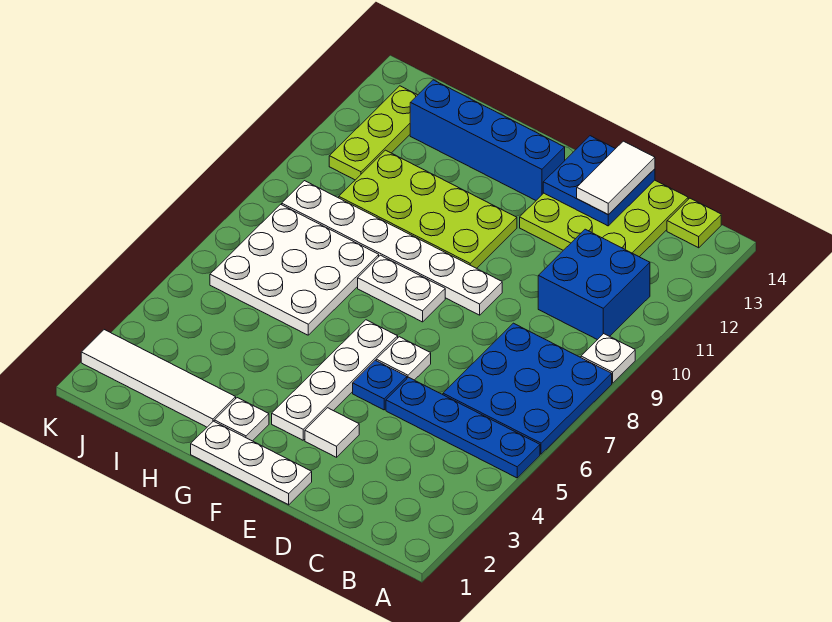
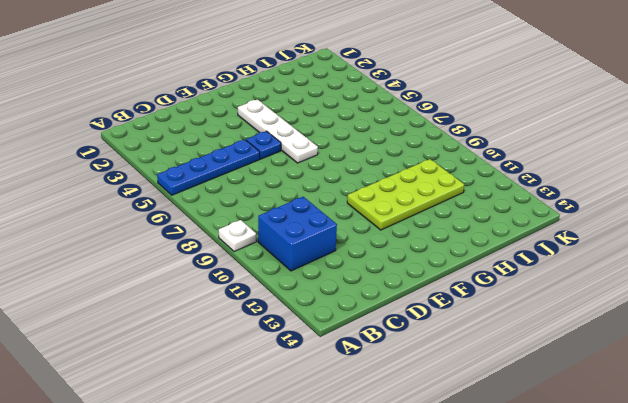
none -> blue plate A6:C8 level 1
none -> lime plate B14 level 1
none -> lime plate C12:E14 level 1

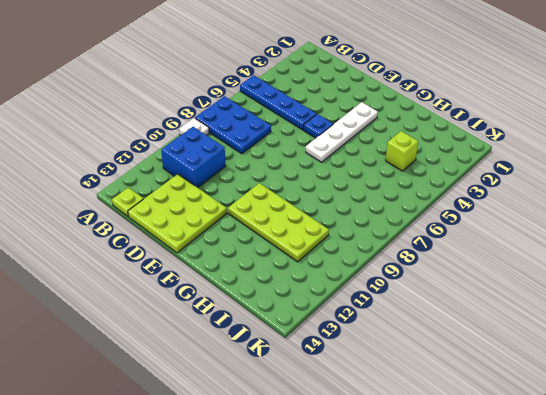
blue plate A7:C8 level 1 -> blue plate A6:C8 level 1
lime brick I4 level 1 -> none
none -> white plate E1:G1 level 1
none -> white tile E3 level 1
none -> white plate E6 level 1

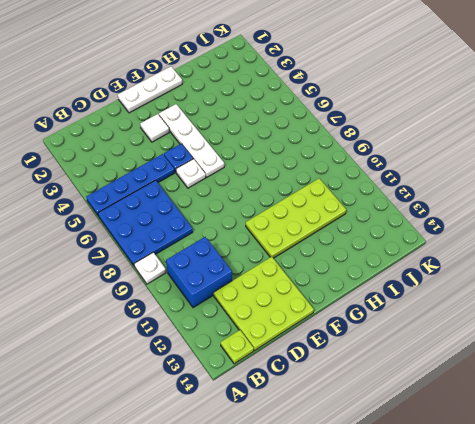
none -> white plate E9:J9 level 1
none -> white plate F8:G8 level 1
none -> blue brick F13:I13 level 1

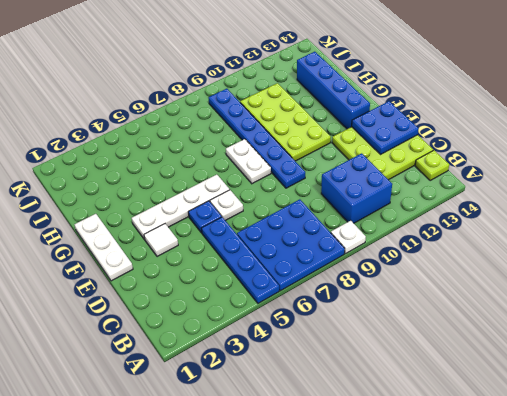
blue plate E9:J9 level 1 -> white plate E9:J9 level 1
none -> white plate G2 level 1
none -> white tile H2:K2 level 1
none -> white plate H6:J8 level 1

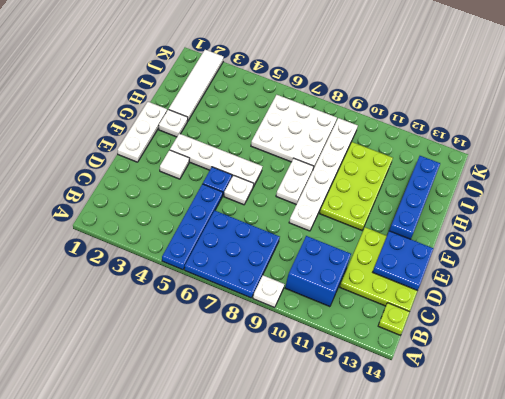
none -> lime plate J11:J13 level 1
none -> white tile D13:D14 level 3

